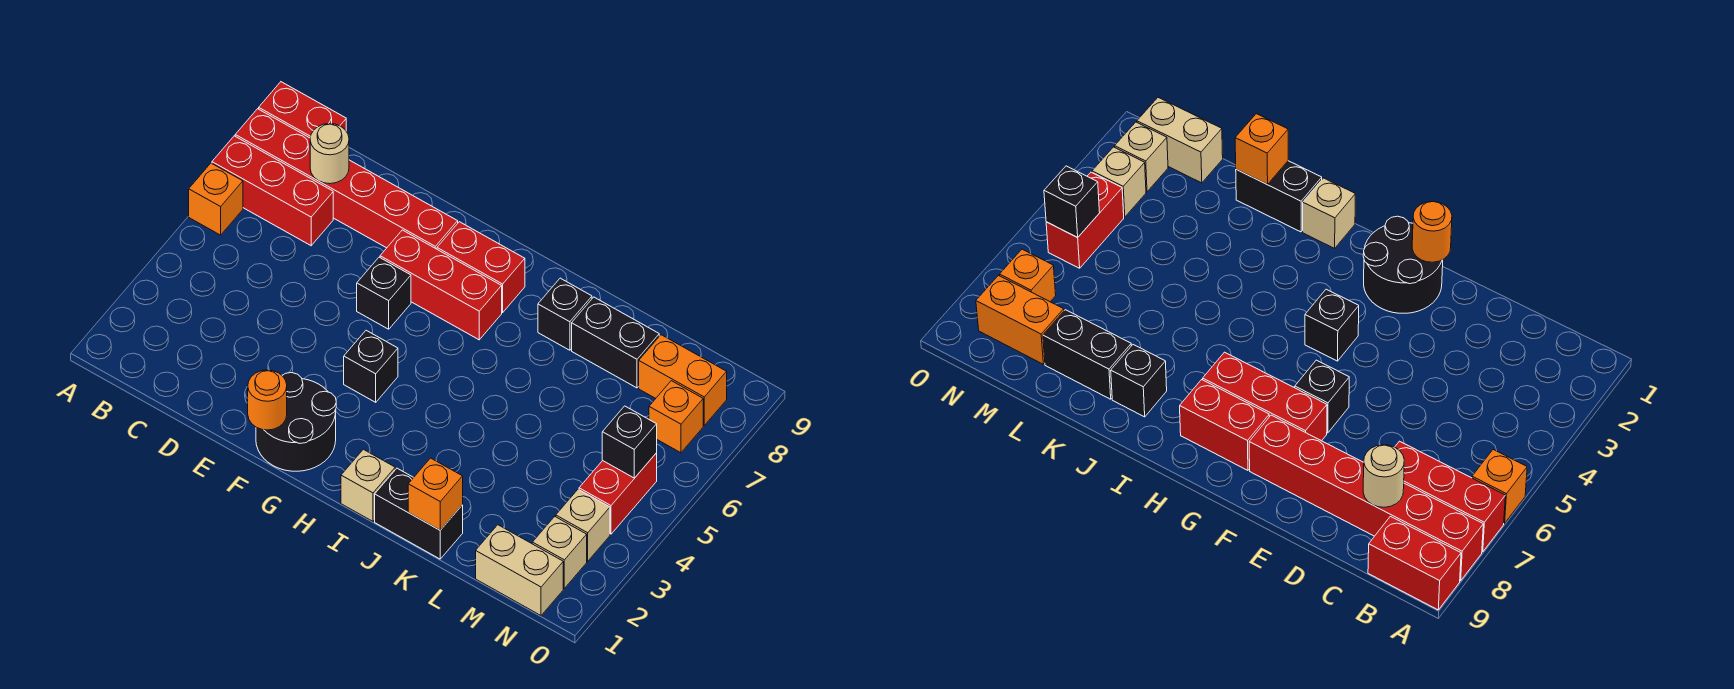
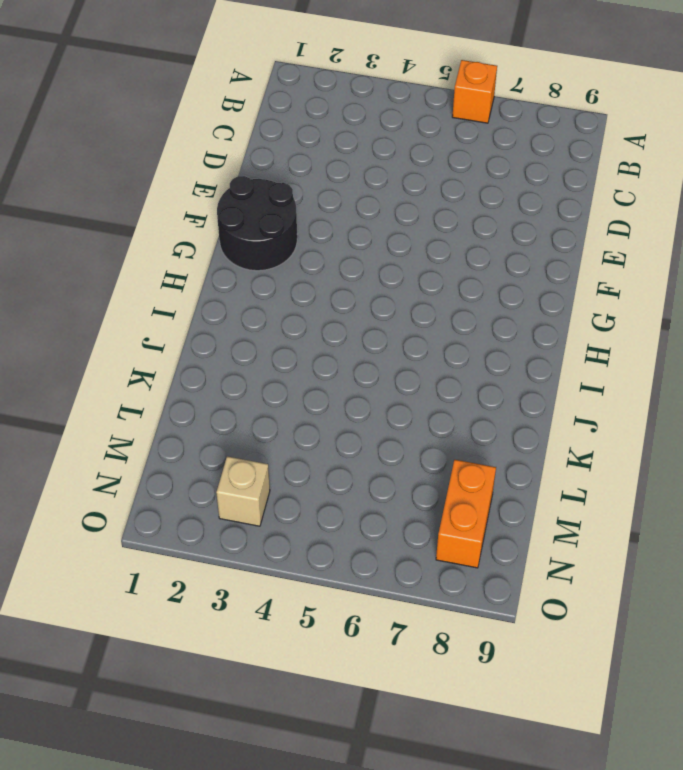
none -> red brick A7:C7 level 1
none -> red brick A8:F8 level 1
none -> red brick A9:B9 level 1

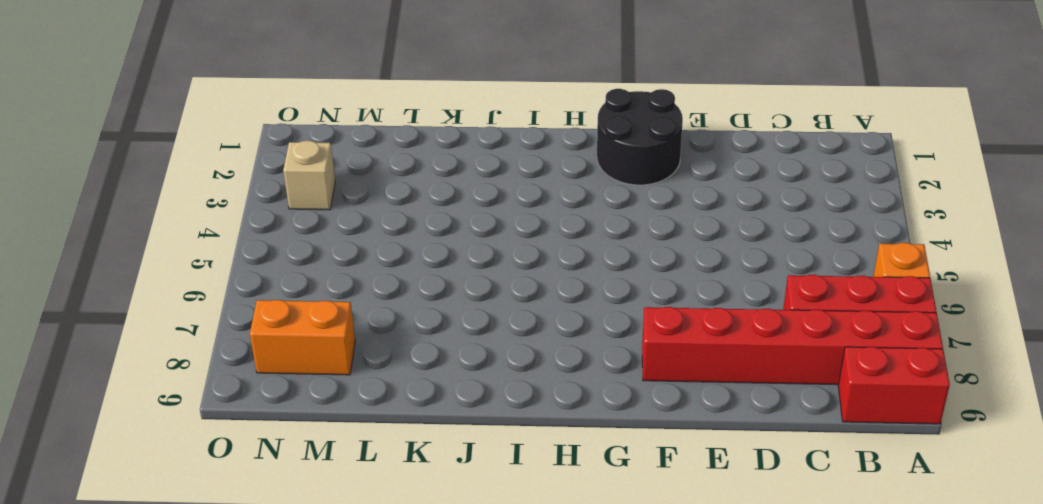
none -> black brick F6 level 1
none -> red brick F7:H7 level 1
none -> black brick G4 level 1

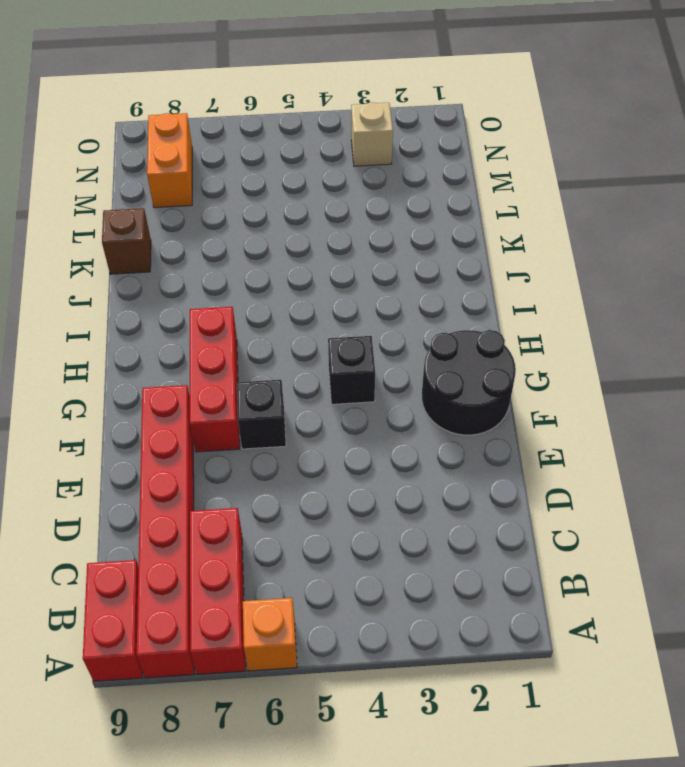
brown brick K9 level 1 -> none
none -> red brick G8:H8 level 1
none -> tan brick I1 level 1
none -> black brick J1:K1 level 1

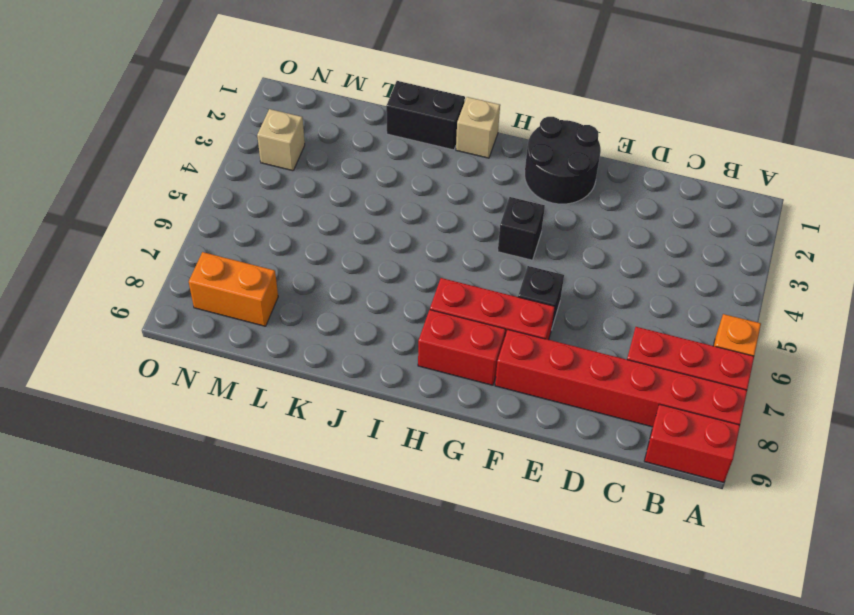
none -> black brick J8 level 1
none -> black brick K8:L8 level 1
none -> tan brick M1:N1 level 1

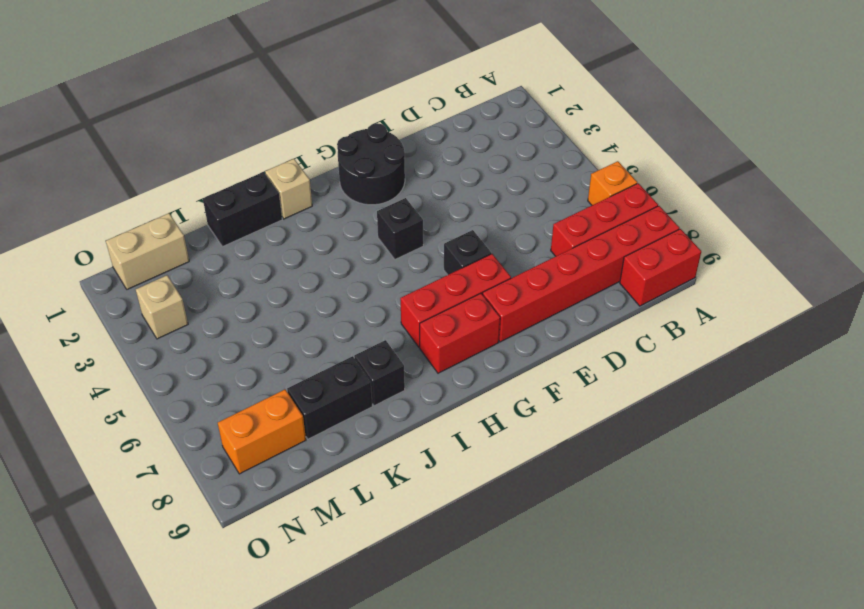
none -> tan brick N2 level 1
none -> red brick N4:N5 level 1
none -> orange brick N7 level 1

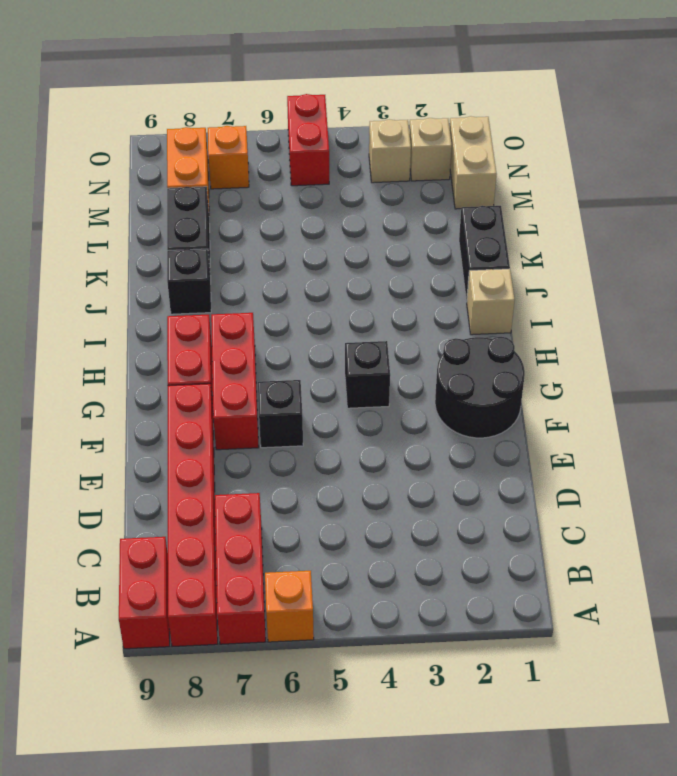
red brick N5:O5 level 1 -> red brick N4:N5 level 1
none -> tan round brick C8 level 2
none -> orange round brick F1 level 2
none -> orange brick K1 level 2

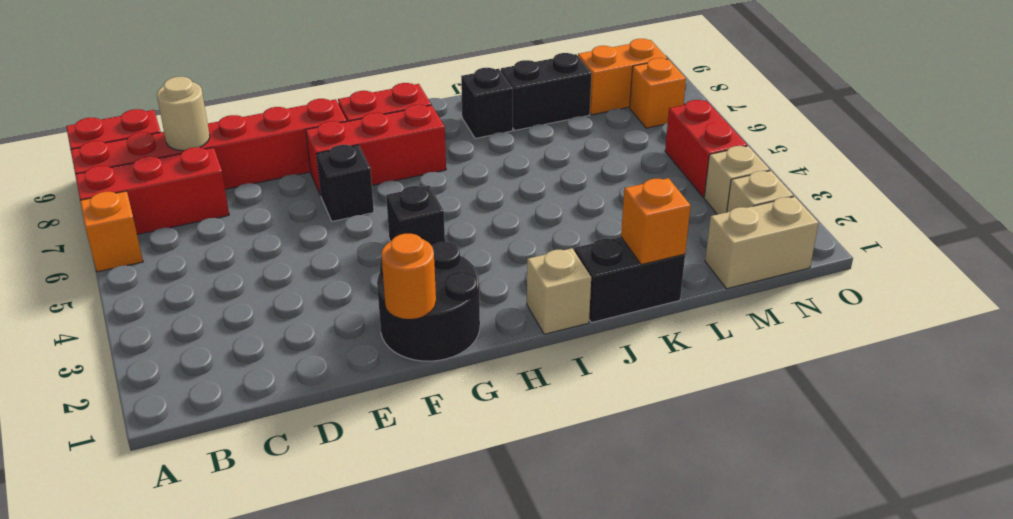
none -> black brick N5 level 2

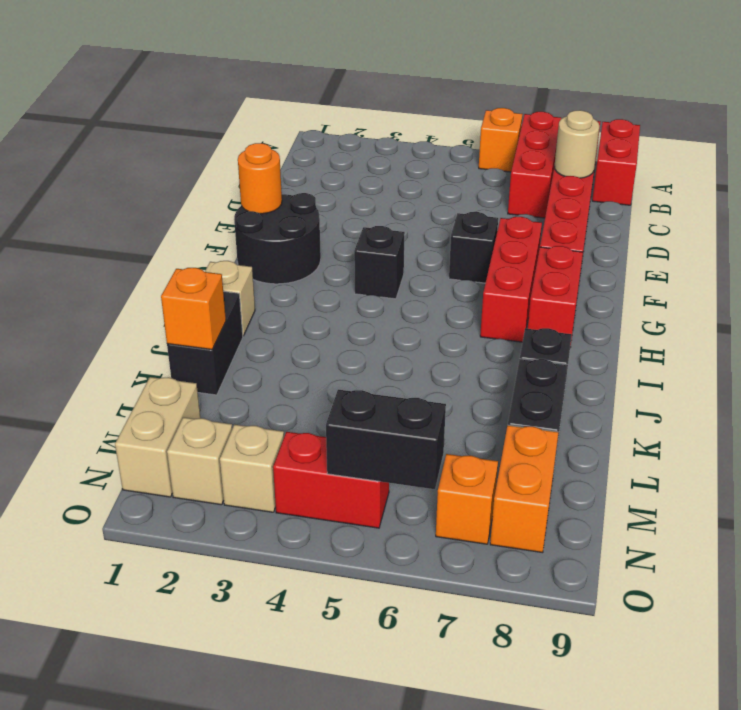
black brick N5:N6 level 2 -> black brick N5 level 2

